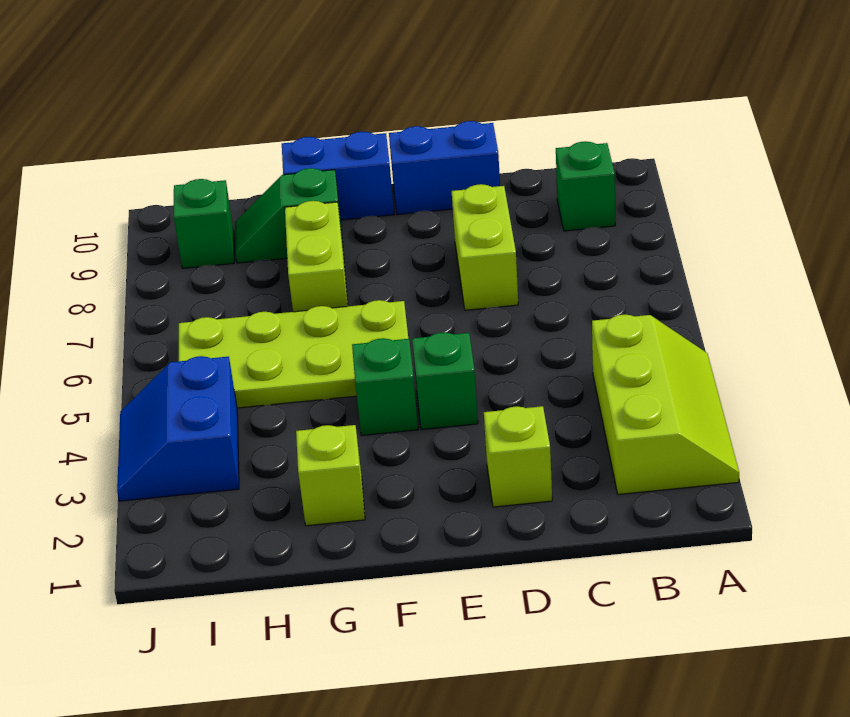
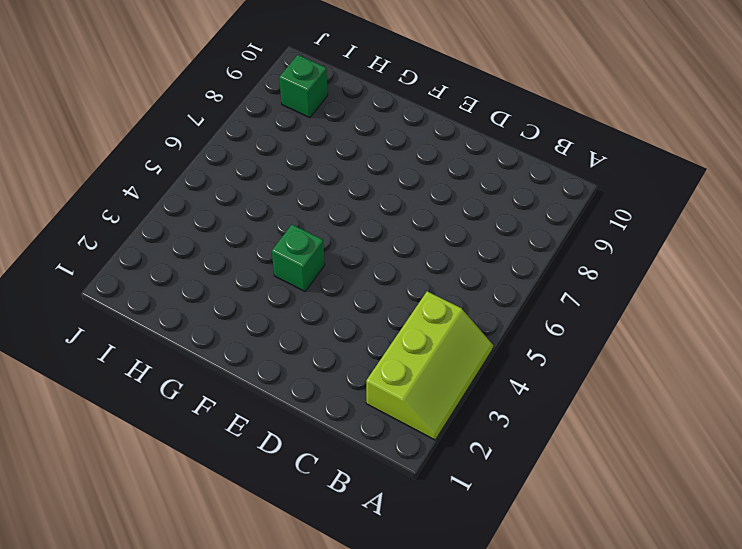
none -> green brick B9 level 1
none -> lime brick D2 level 1
none -> lime brick D7:D8 level 1

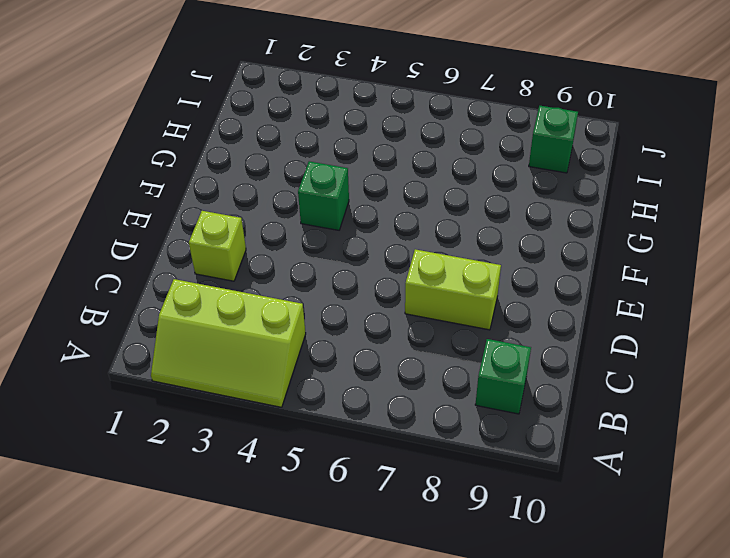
none -> blue brick D10:E10 level 1
none -> green brick E4 level 1
none -> lime plate F5:I6 level 1

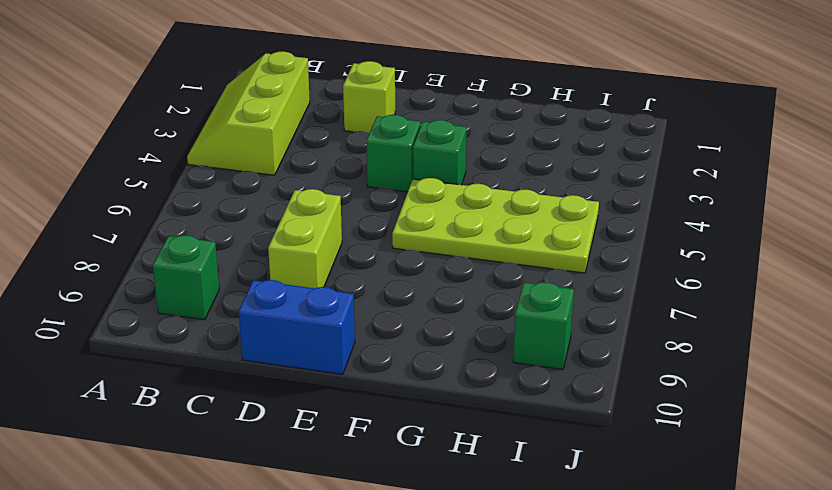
none -> blue brick F10:G10 level 1
none -> lime brick G2 level 1
none -> lime brick G7:G8 level 1

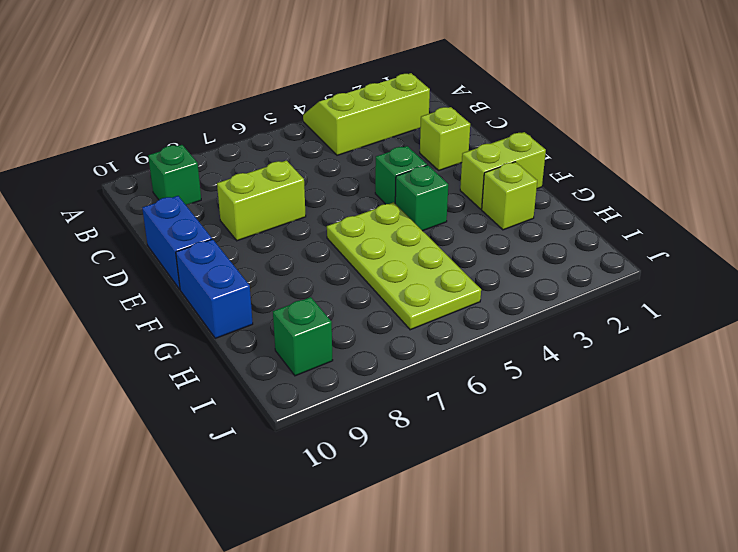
lime brick F1:F2 level 1 -> lime brick G7:G8 level 1
none -> green slope G9:H9 level 1 top G
none -> blue slope I3:J4 level 1 top I

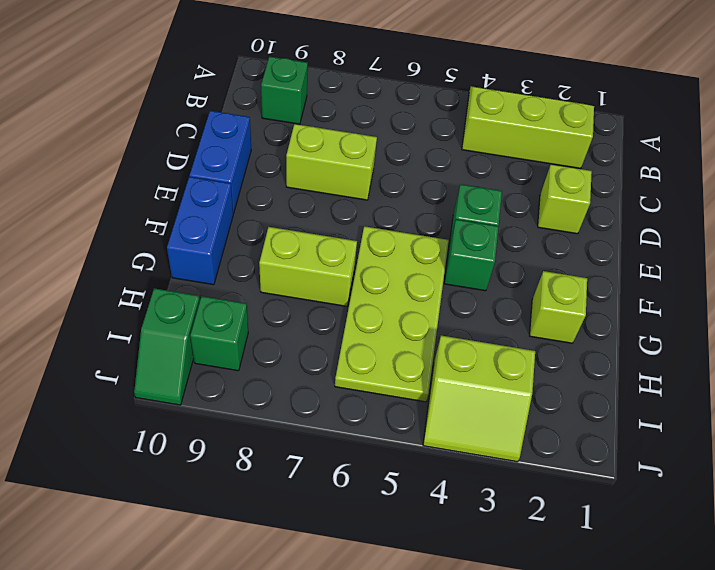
lime slope I3:J4 level 1 top I -> blue slope I3:J4 level 1 top I
green slope I10:J10 level 1 top I -> green slope G9:H9 level 1 top G

